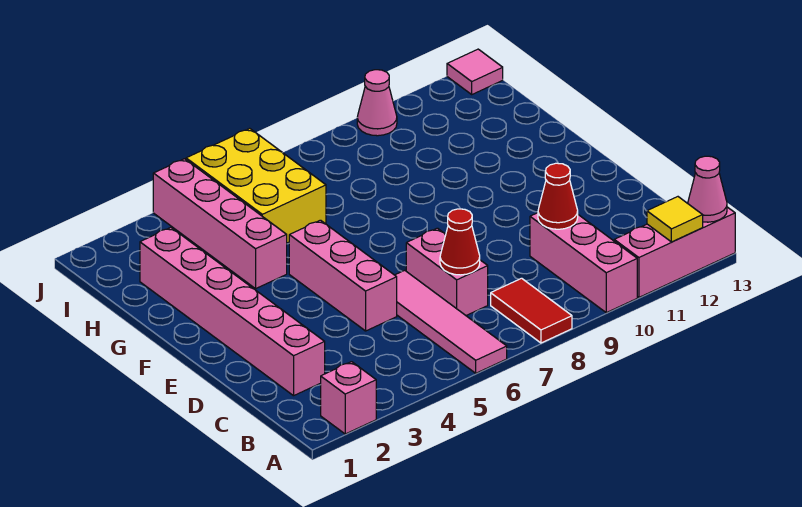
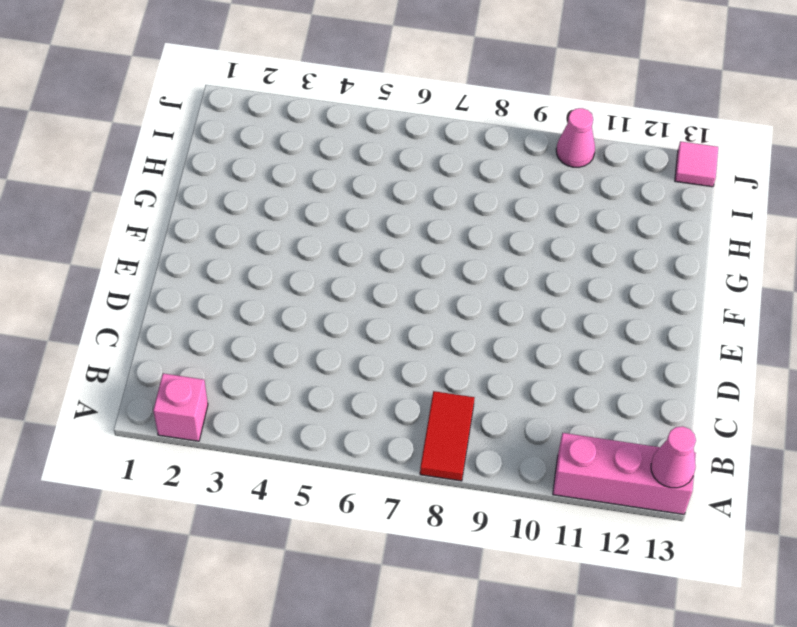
none -> pink tile A6:D6 level 1
none -> pink brick A10:C10 level 1
none -> pink brick C2:H2 level 1

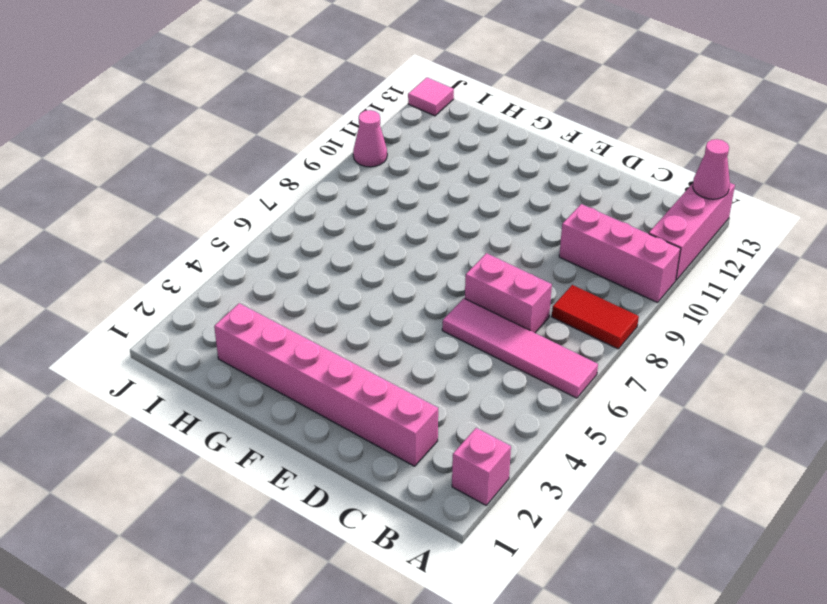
none -> pink brick D5:F5 level 1
none -> pink brick G4:J4 level 1
none -> yellow brick H5:J6 level 1

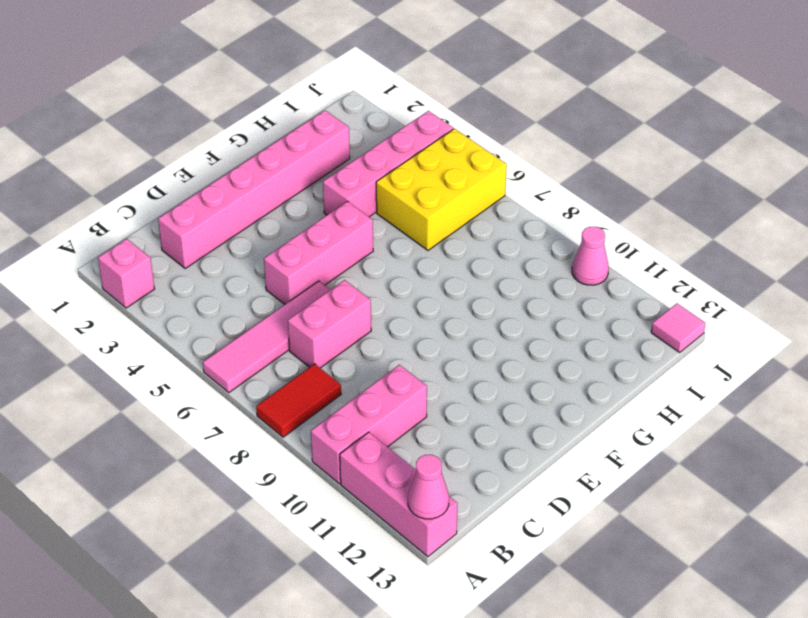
none -> yellow tile A12 level 2
none -> red cone C7 level 2
none -> red cone C10 level 2

